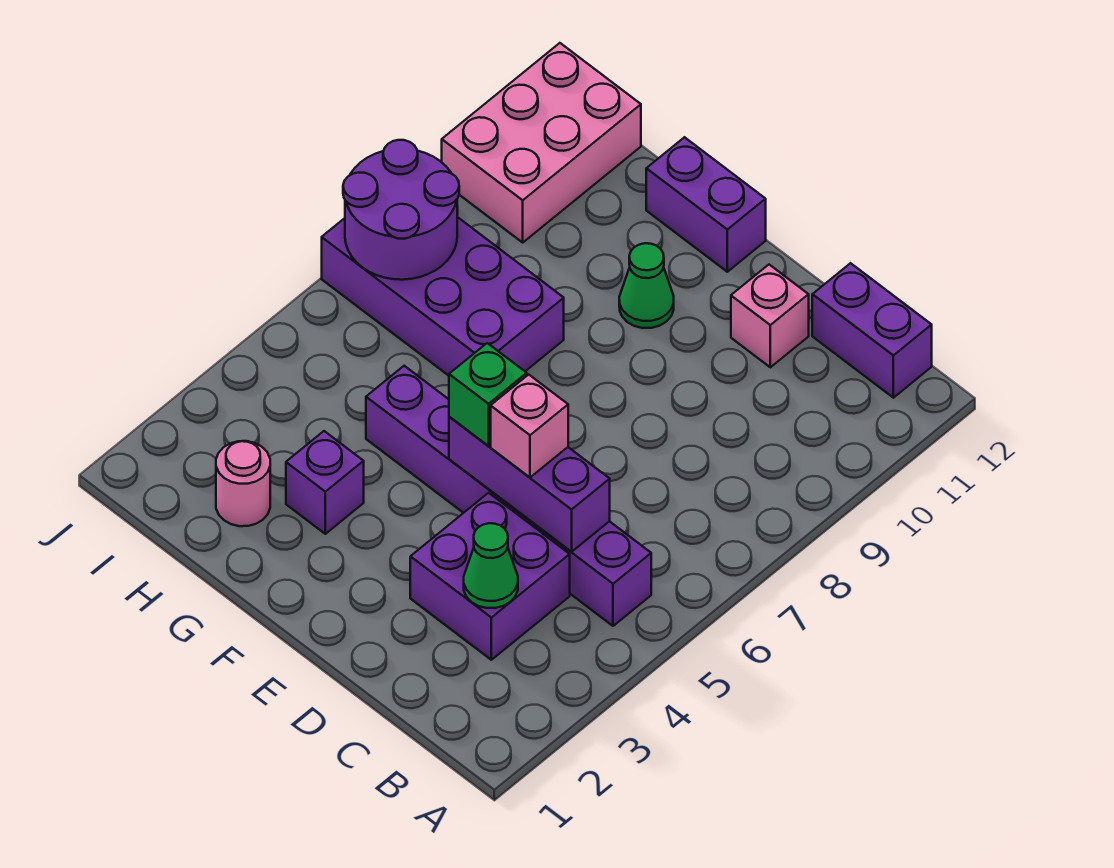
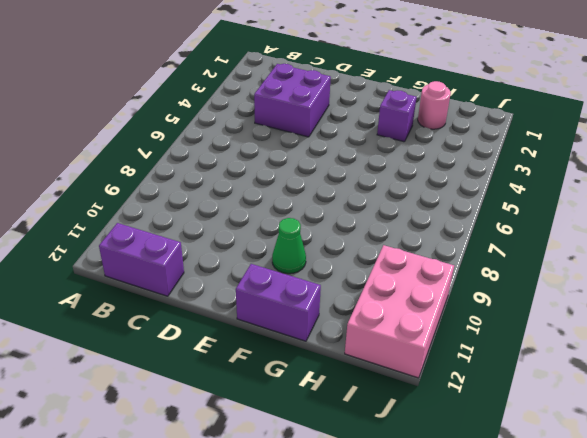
none -> purple brick B5:G5 level 1
none -> pink brick D11 level 1
none -> purple brick G7:J8 level 1

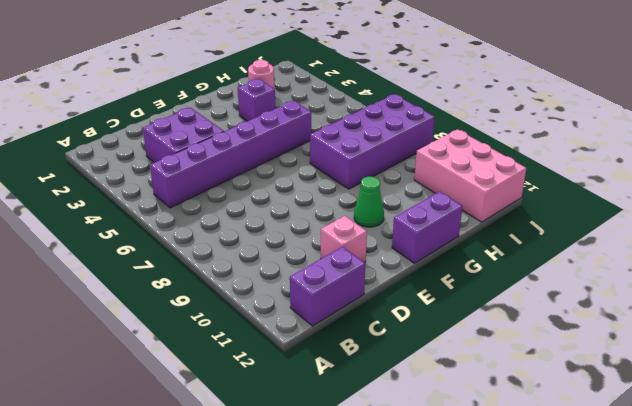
none -> green cone C3 level 2
none -> purple brick C5:E5 level 2
none -> purple round brick I7:J8 level 2

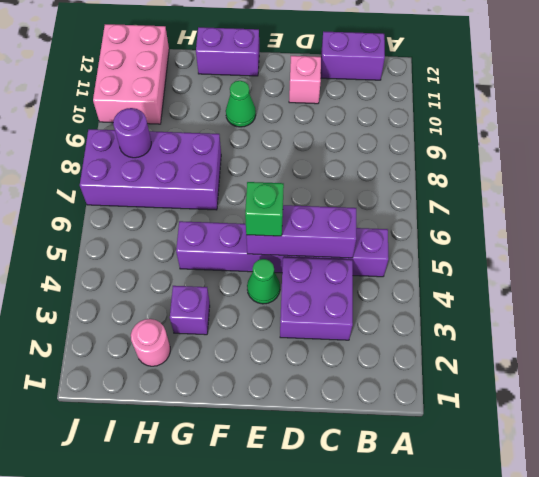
green cone E4 level 1 -> green cone C3 level 2
purple round brick I8 level 2 -> purple round brick I7:J8 level 2
none -> pink brick D5 level 3

